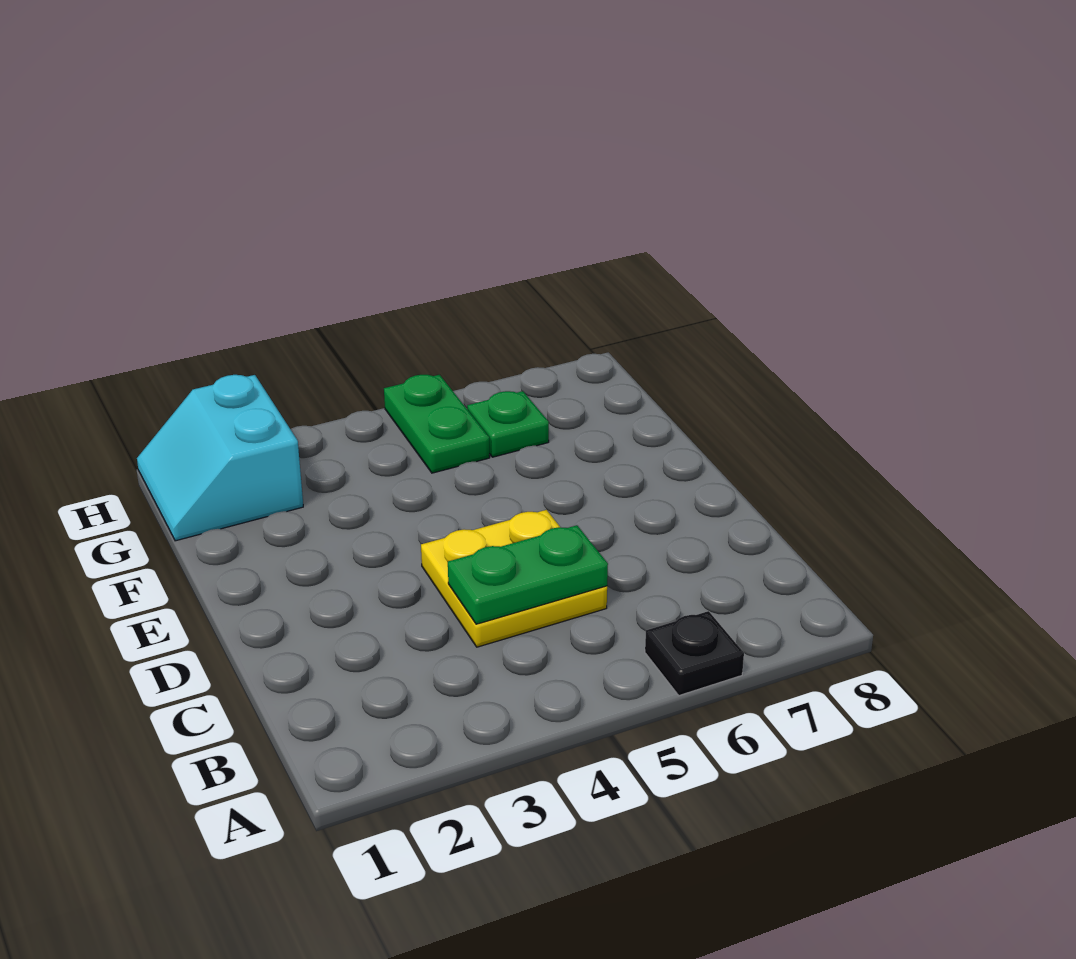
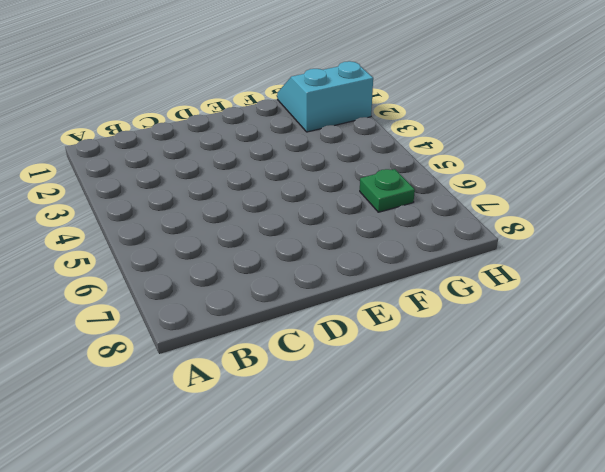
none -> black plate A6 level 1
none -> yellow plate C4:D5 level 1

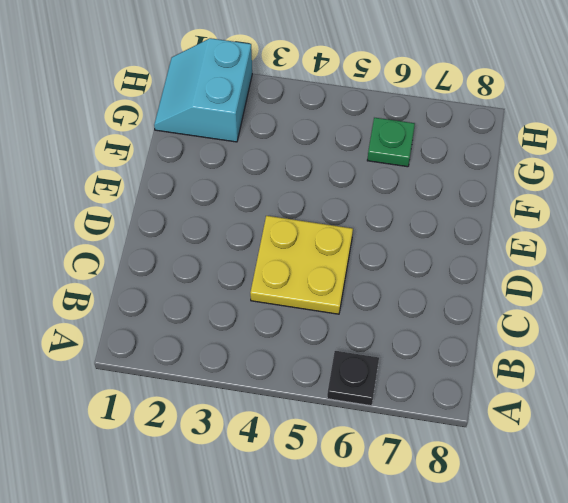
none -> green plate G5:H5 level 1
none -> green plate C4:C5 level 2

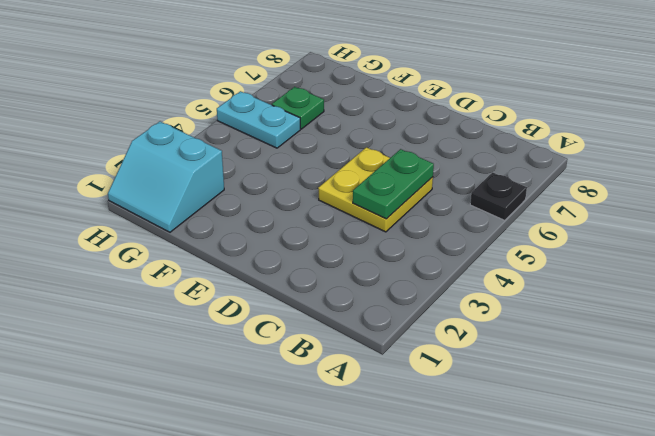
cyan plate G5:H5 level 1 -> green plate G5:H5 level 1

